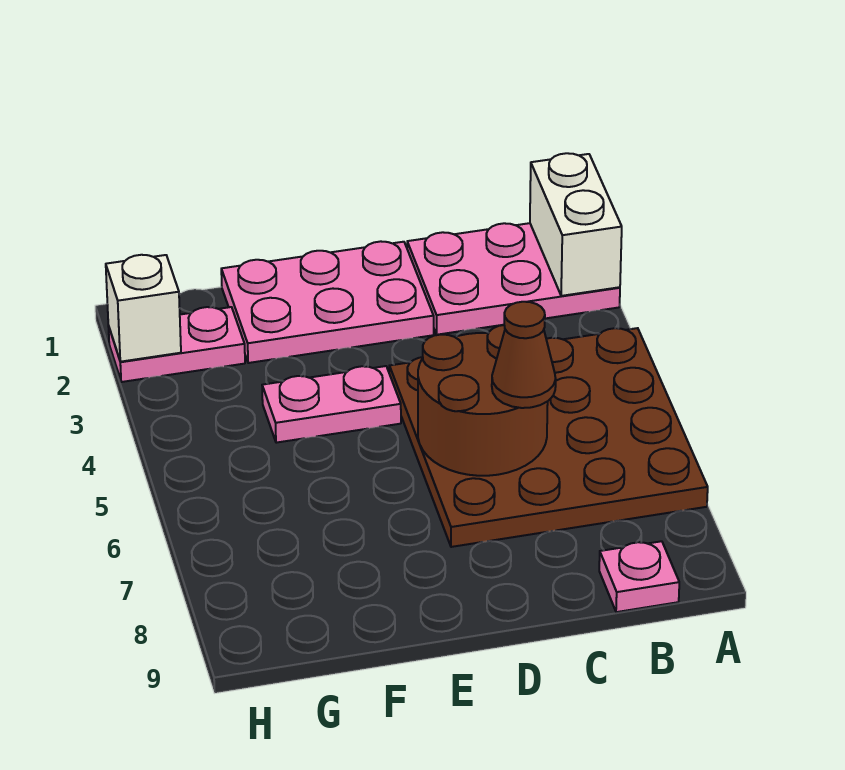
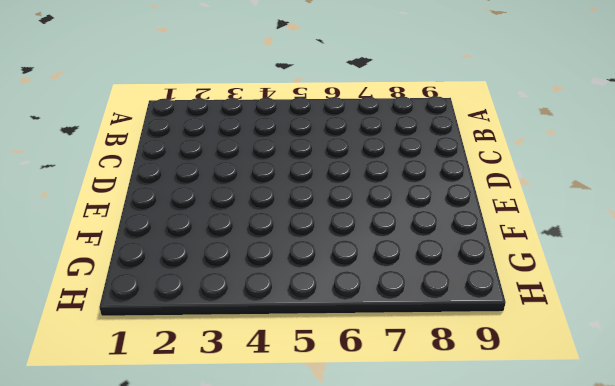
none -> pink plate A1:C2 level 1
none -> brown plate A4:D7 level 1

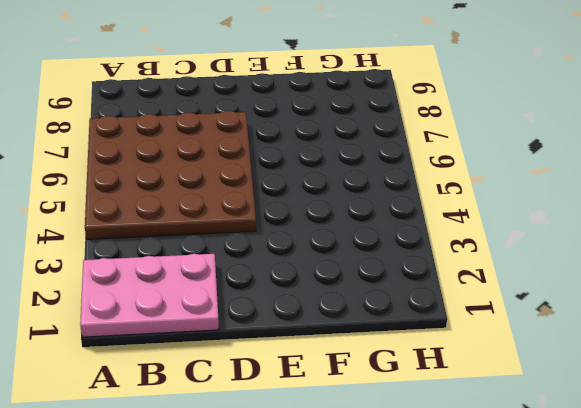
none -> pink plate B9 level 1
none -> pink plate D1:F2 level 1

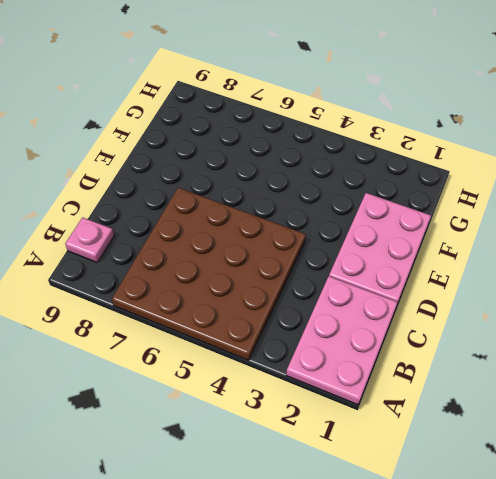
none -> pink plate E4:F4 level 1
none -> pink plate G2:H2 level 1

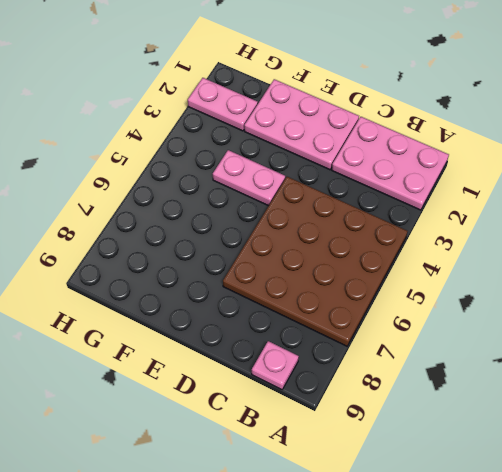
none -> white brick A1:A2 level 2
none -> brown round brick C5:D6 level 2

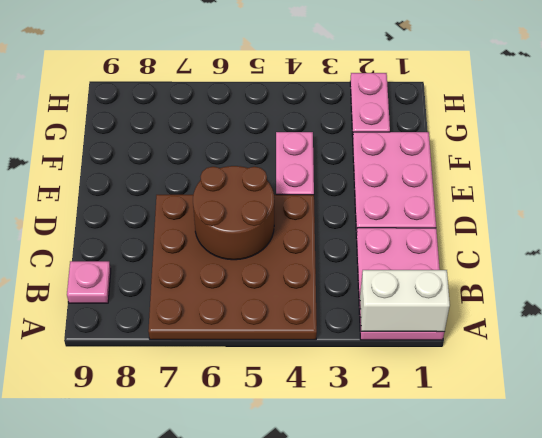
none -> white brick H2 level 2
none -> brown cone C6 level 3

